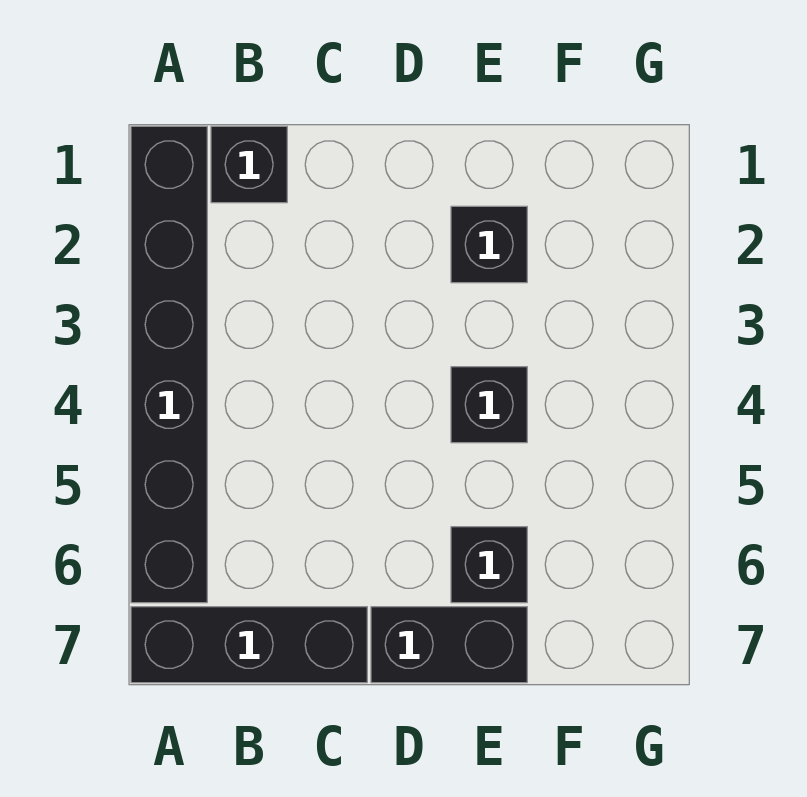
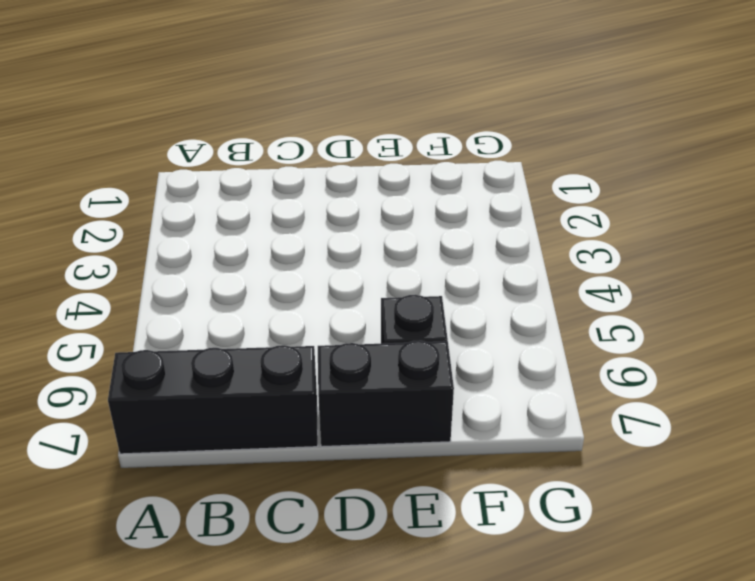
none -> black brick A1:A6 level 1
none -> black brick B1 level 1

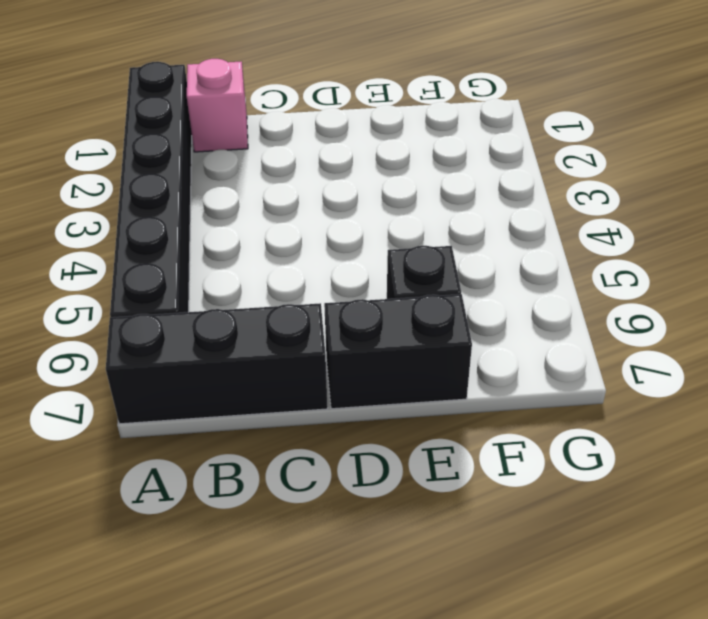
pink brick B1 level 1 -> black brick B1 level 1
none -> black brick E2 level 1
none -> black brick E4 level 1

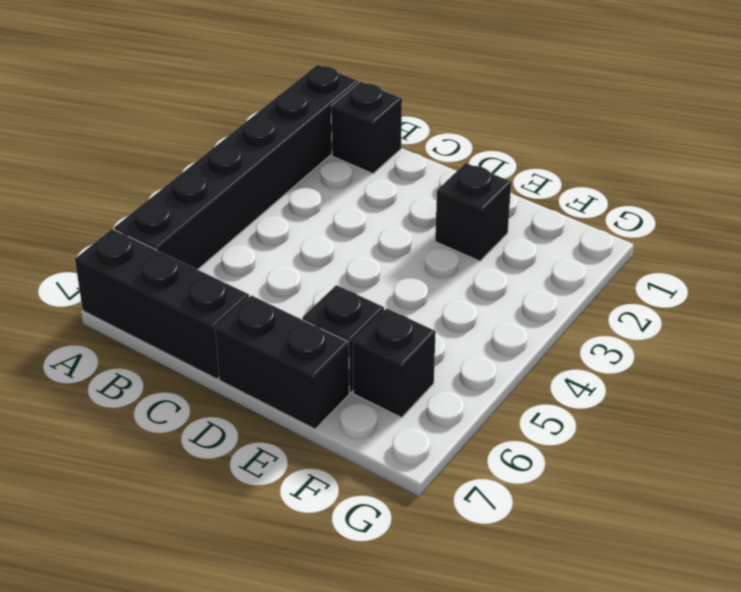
black brick F6 level 1 -> black brick E4 level 1

